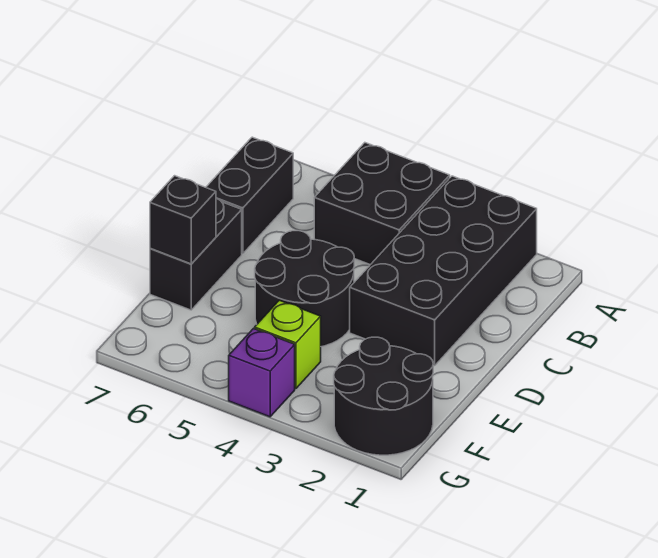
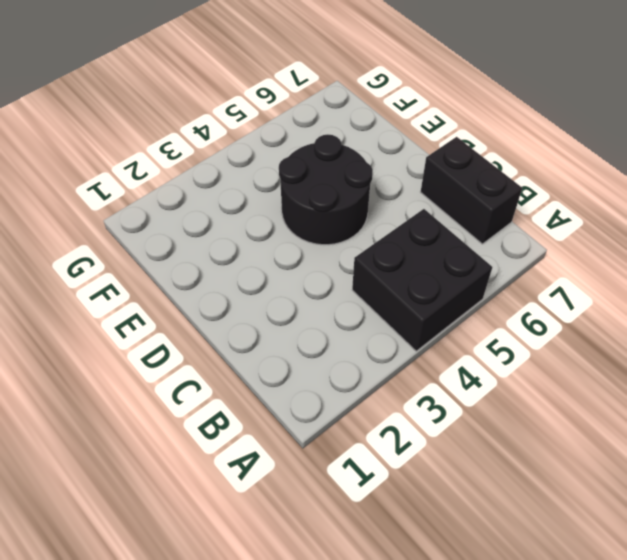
none -> black brick A2:D3 level 1
none -> black brick D7:E7 level 1

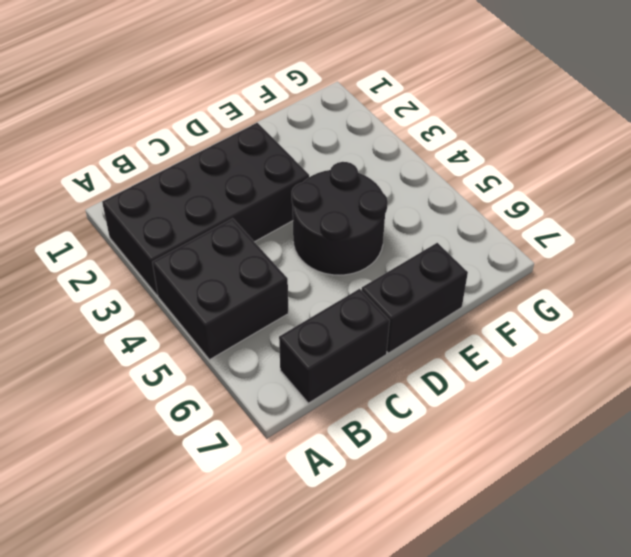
none -> black round brick F1:G2 level 1
none -> lime brick F4 level 1

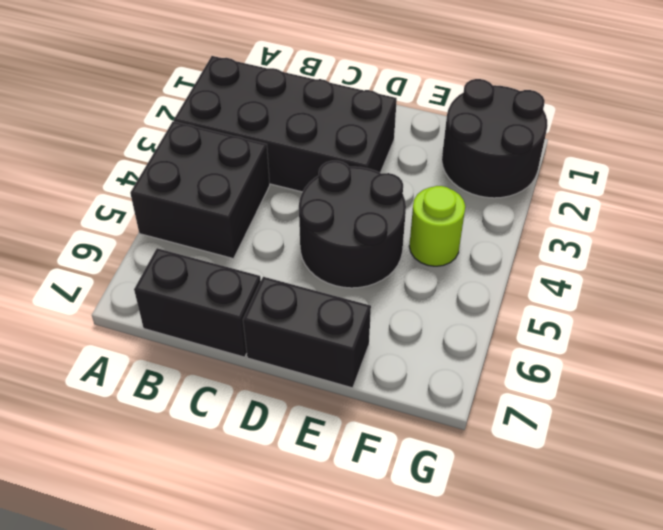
lime round brick F4 level 1 -> lime brick F4 level 1
none -> purple brick G4 level 1
none -> black brick E7 level 2

